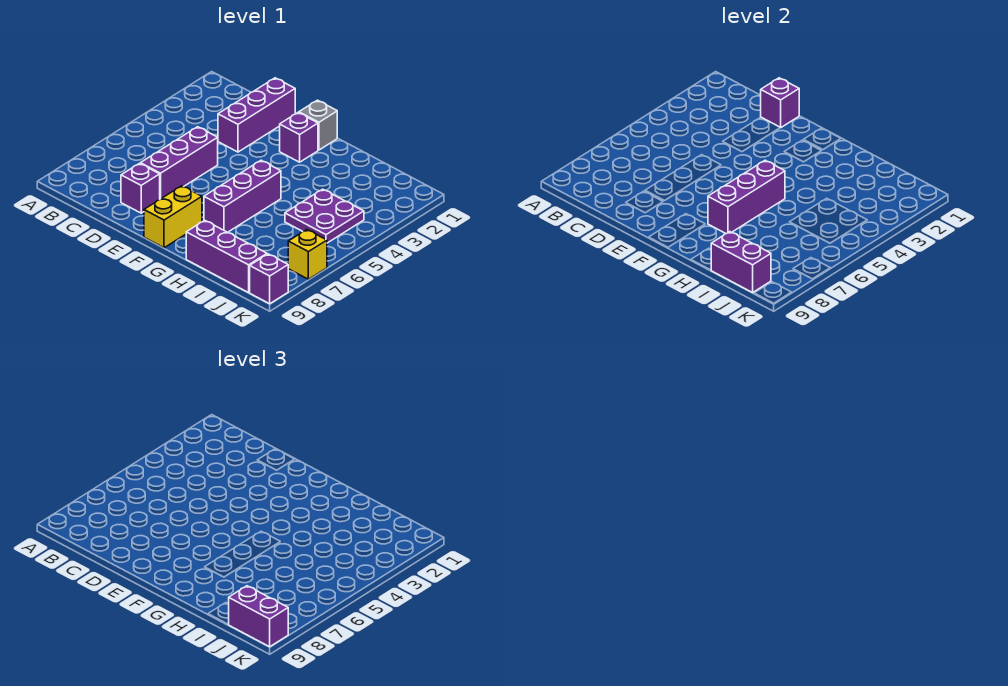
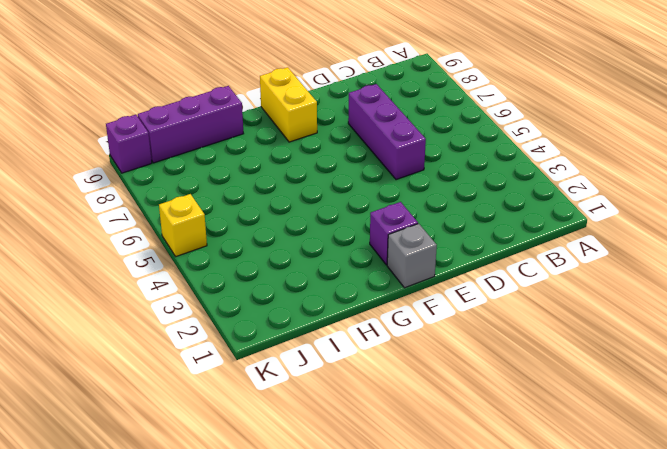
yellow brick K5 level 1 -> yellow brick K7 level 1
none -> purple brick D1:D3 level 1
none -> purple brick D8 level 1
none -> purple brick G5:G7 level 1

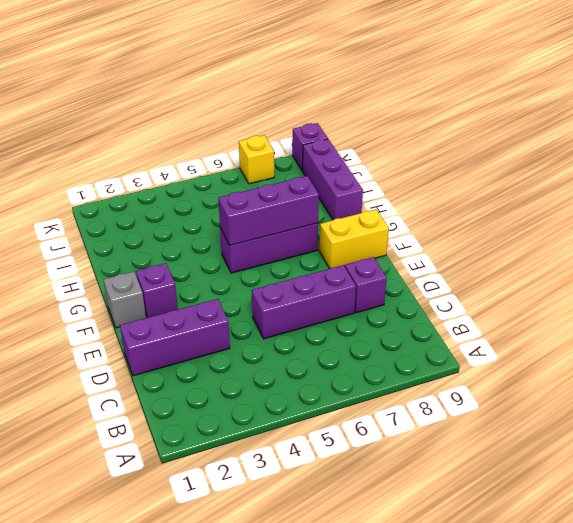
none -> purple plate I4:J5 level 1
none -> purple brick D1 level 2
none -> purple brick I9:J9 level 2

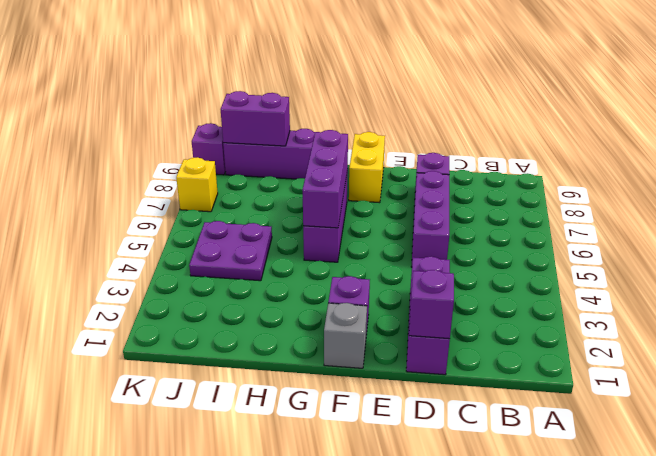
none -> purple brick J9:K9 level 3

